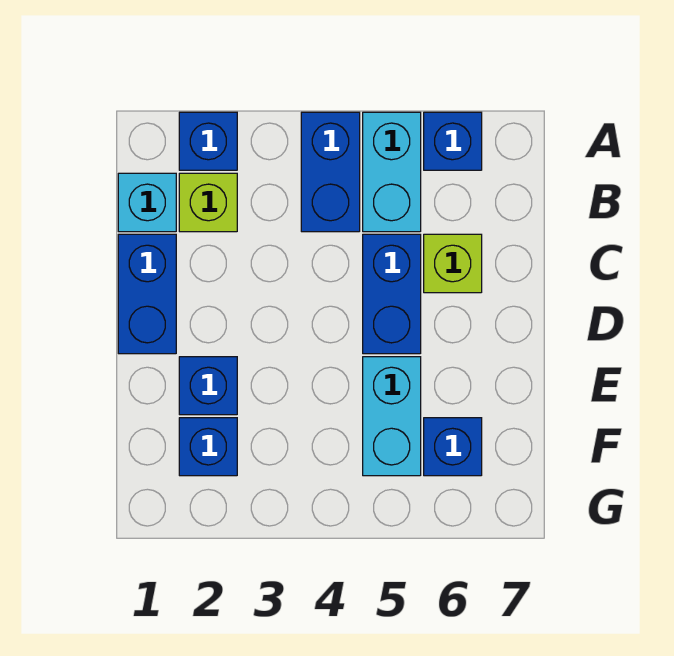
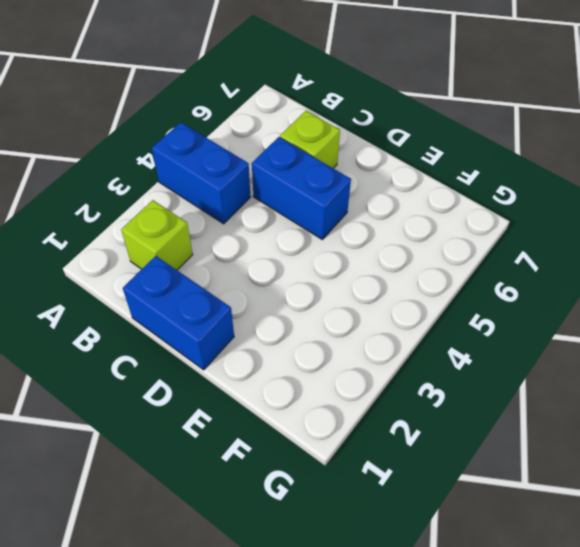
none -> blue brick A2 level 1
none -> cyan brick A5:B5 level 1
none -> blue brick A6 level 1

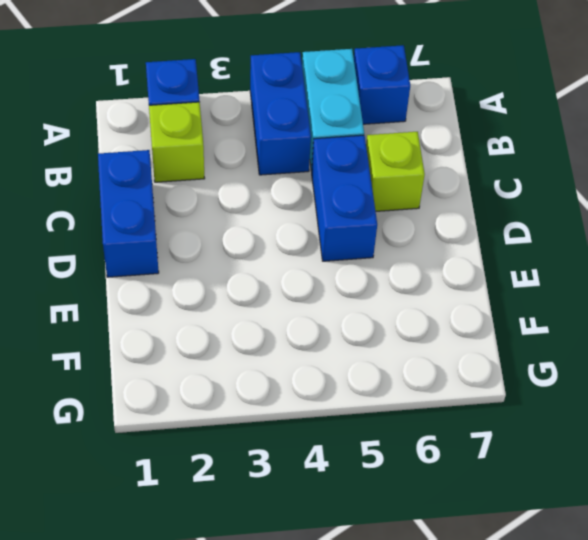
none -> cyan brick B1 level 1
none -> blue brick E2 level 1
none -> cyan brick E5:F5 level 1

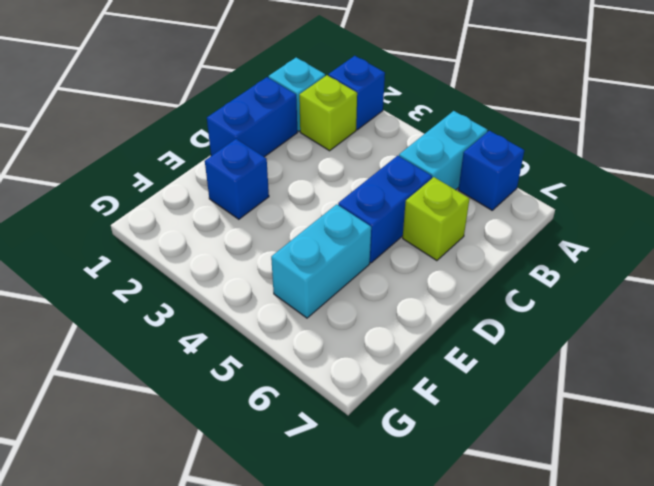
none -> blue brick A4:B4 level 1
none -> blue brick F2 level 1
none -> blue brick F6 level 1

